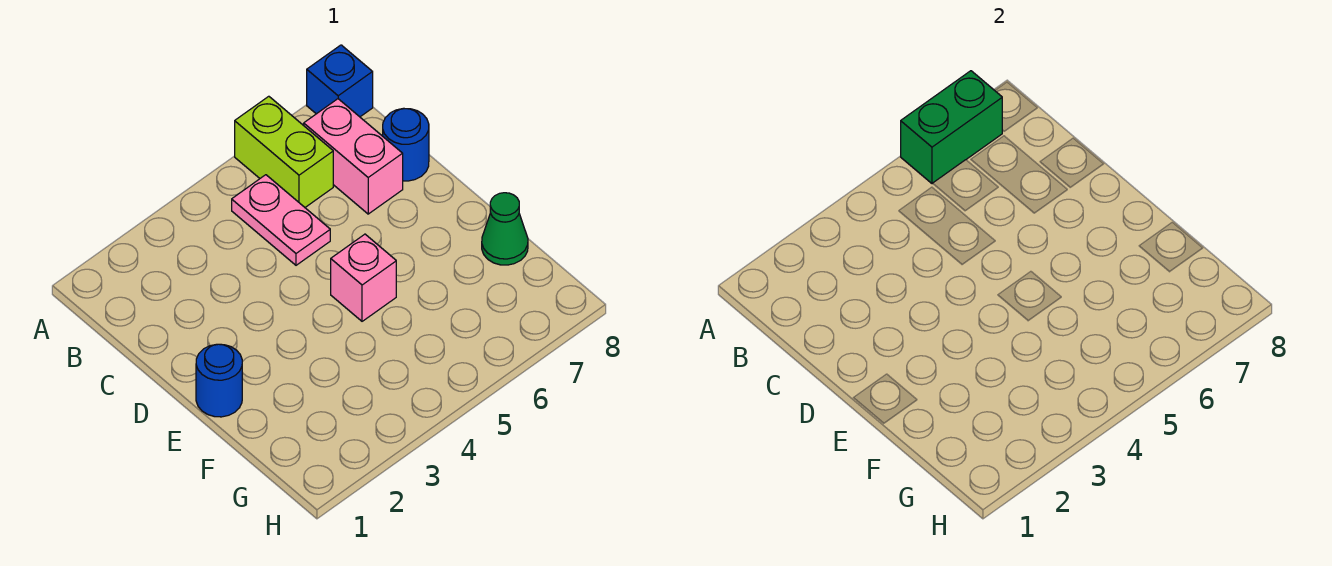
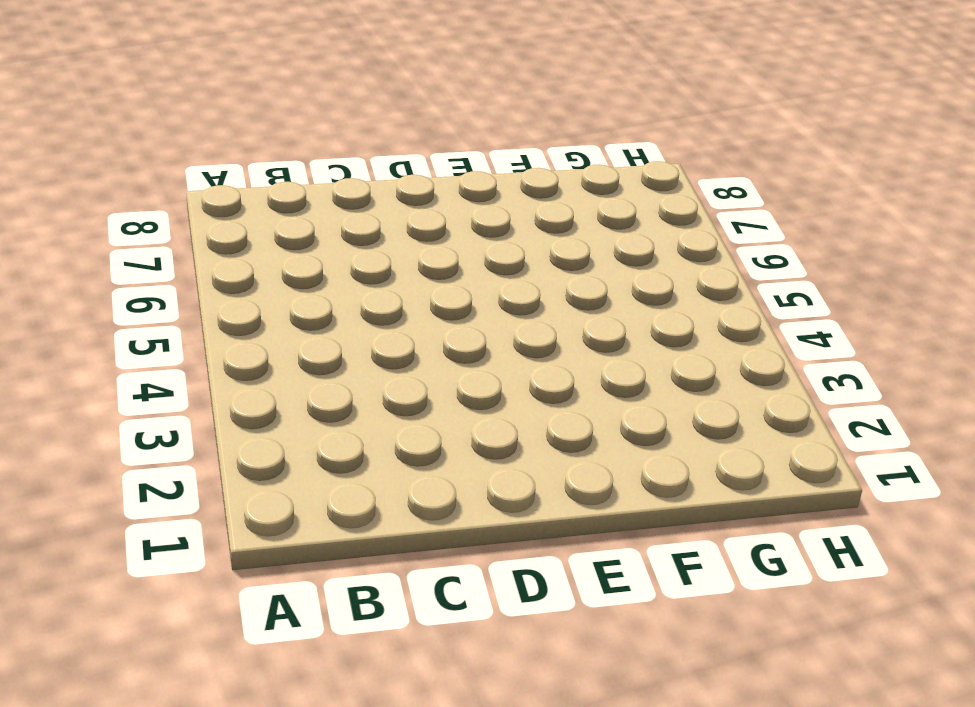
none -> lime brick A6:B6 level 1
none -> blue brick A8 level 1

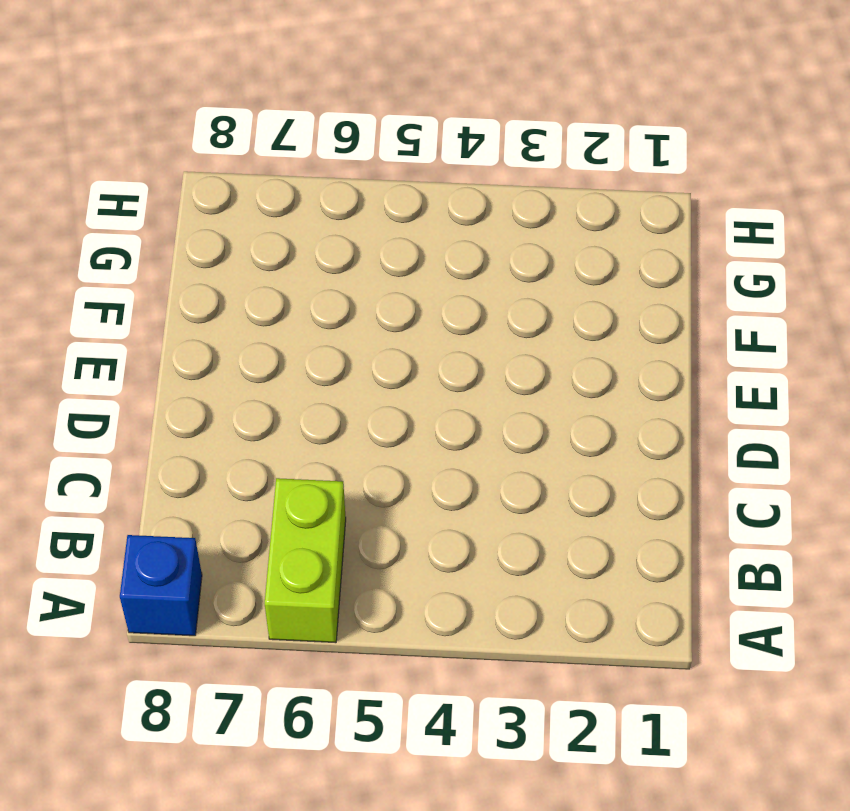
none -> pink plate B5:C5 level 1
none -> pink brick B7:C7 level 1

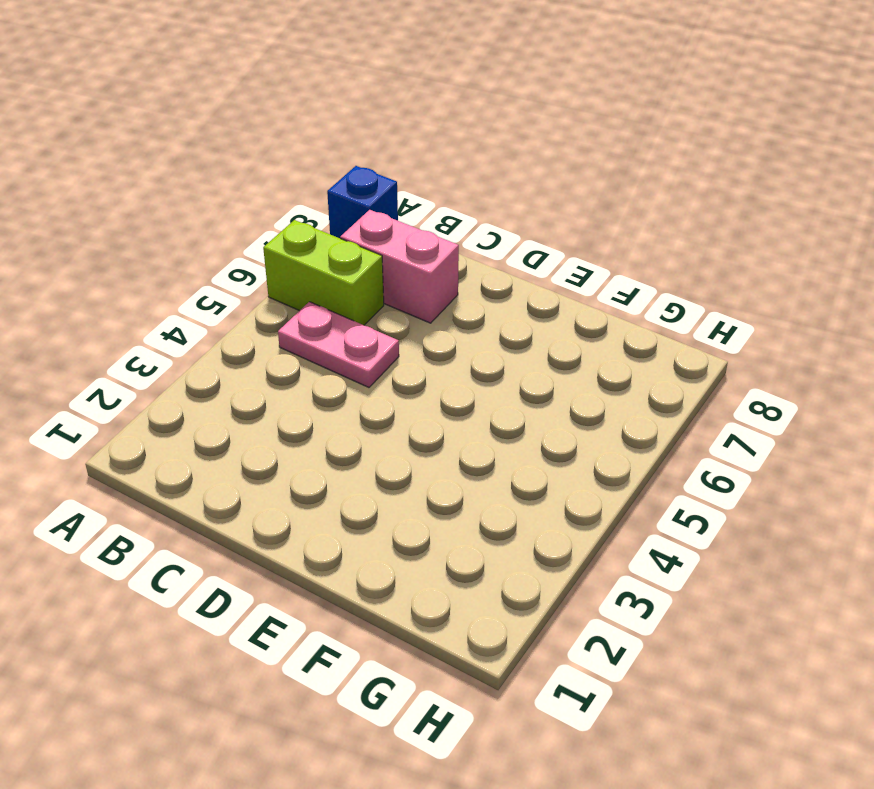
none -> blue round brick C8 level 1
none -> blue round brick E1 level 1

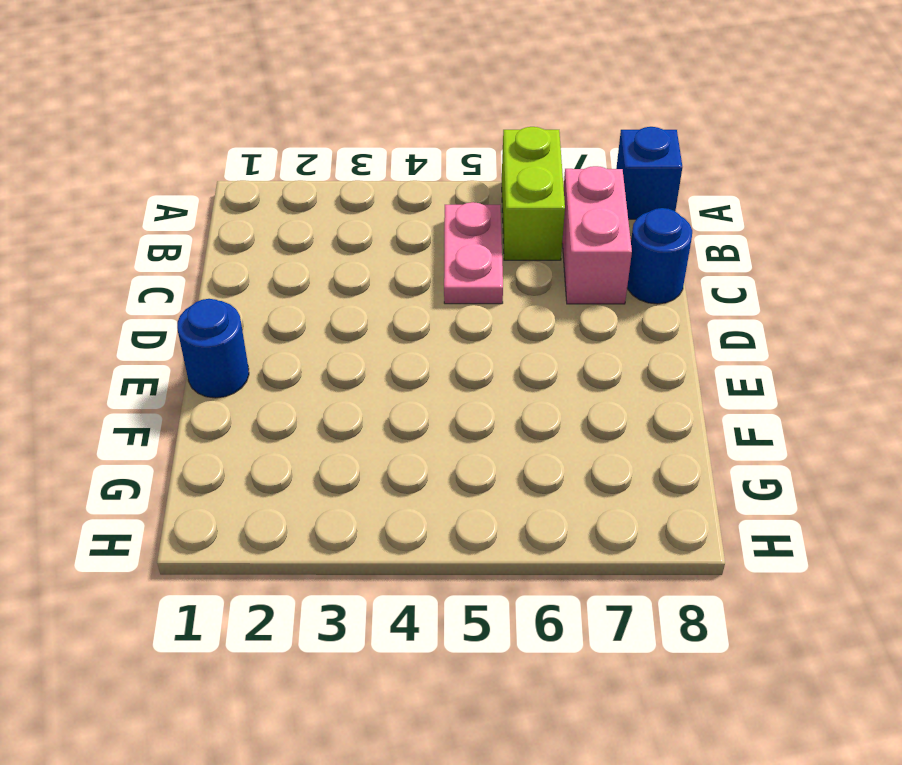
none -> pink brick E5 level 1
none -> green cone F8 level 1

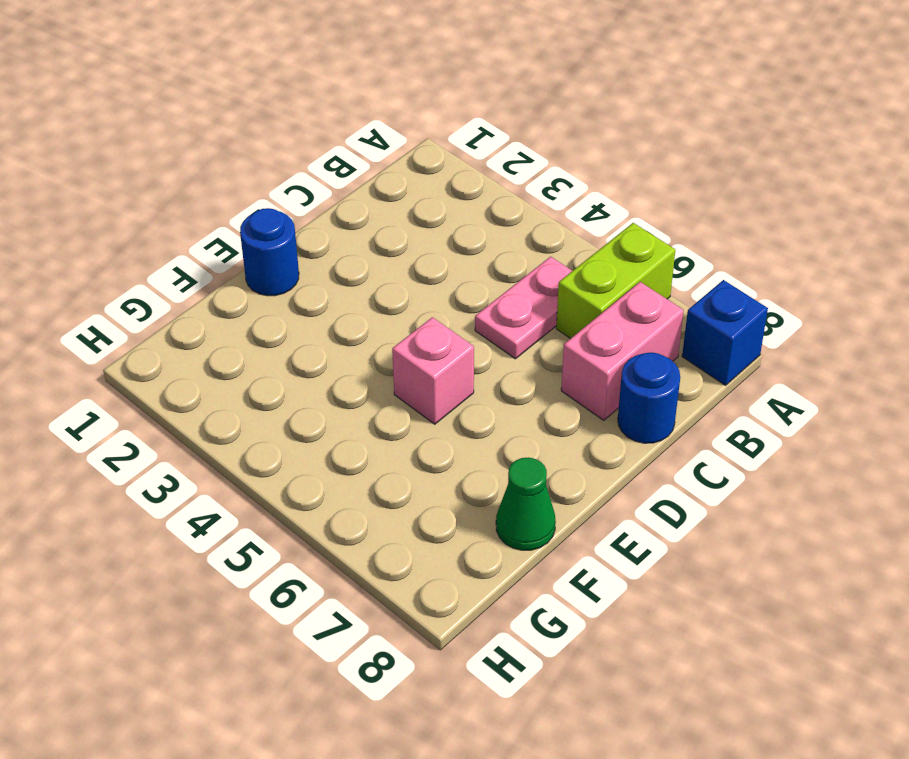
none -> green brick A6:A7 level 2

